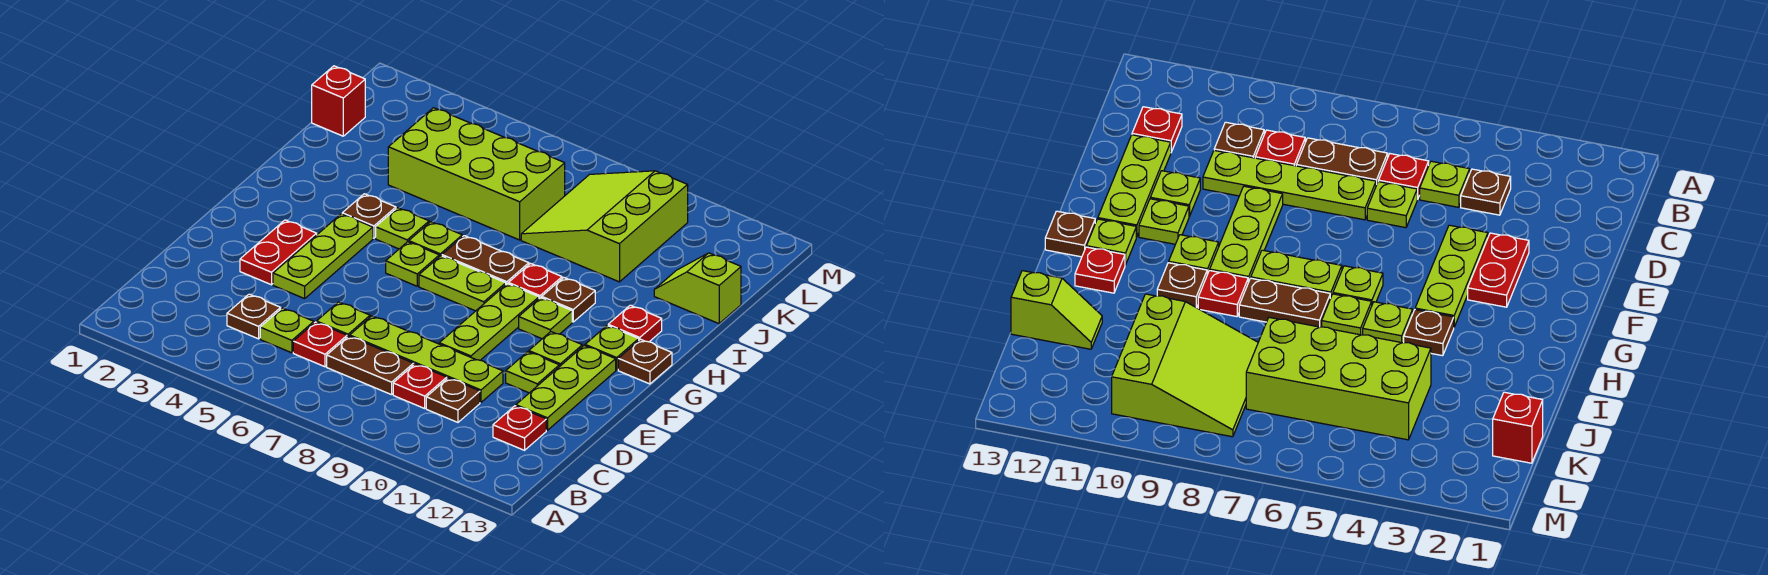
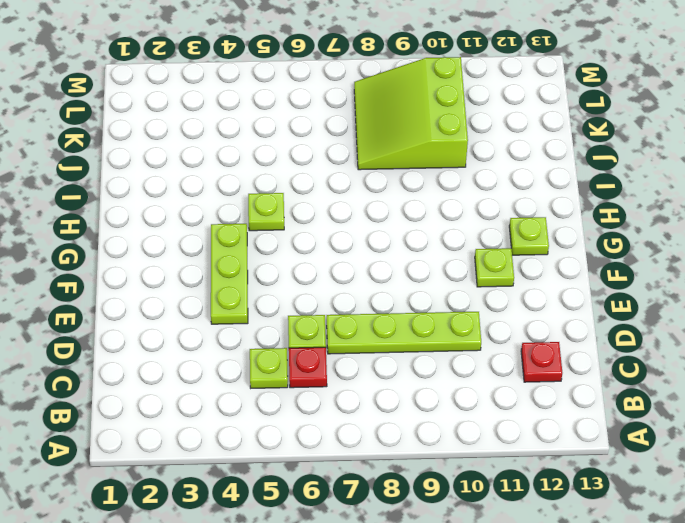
none -> brown plate C4 level 1
none -> brown plate C7:C8 level 1
none -> red plate C9 level 1
none -> brown plate C10 level 1

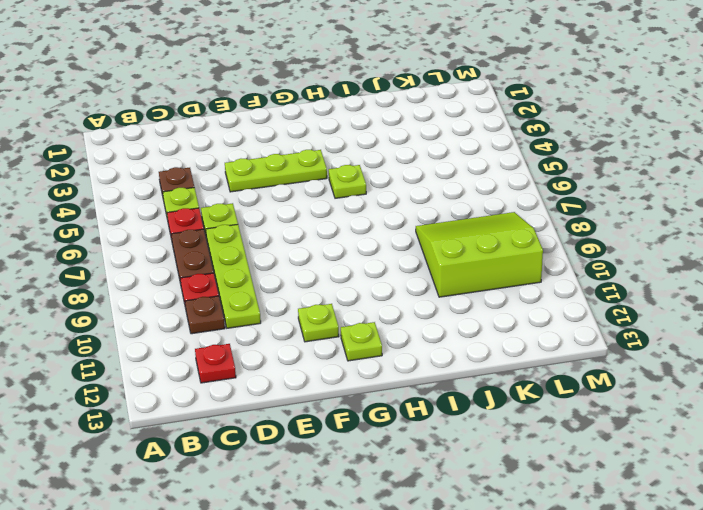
none -> lime plate D12:F12 level 1
none -> red plate E3:F3 level 1
none -> lime plate E9:G9 level 1
none -> lime plate E11 level 1

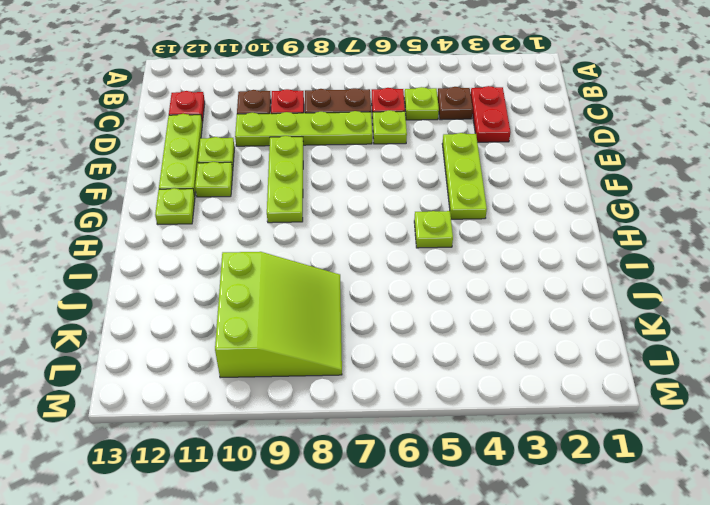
red plate C3:D3 level 1 -> red plate E3:F3 level 1
none -> lime plate G6 level 1
none -> lime plate G7:G8 level 1
none -> lime plate G10 level 1
none -> brown plate G13 level 1

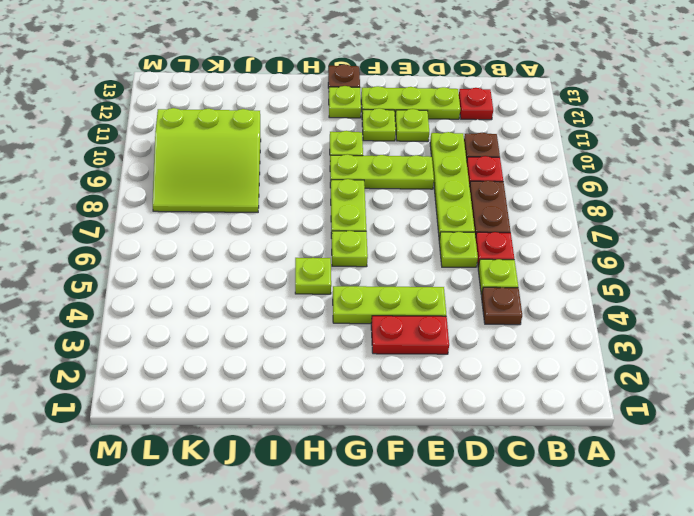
none -> brown plate H4 level 1
none -> lime plate H6 level 1
none -> brown plate H7:H8 level 1
none -> red plate H9 level 1

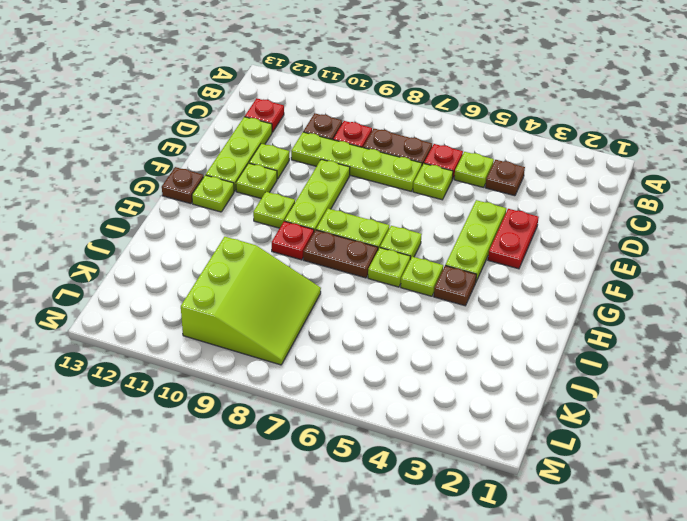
none -> brown plate H10 level 1
none -> red plate H12 level 1
none -> lime brick J4:K7 level 1
none -> lime slope J12:J13 level 1 top 13

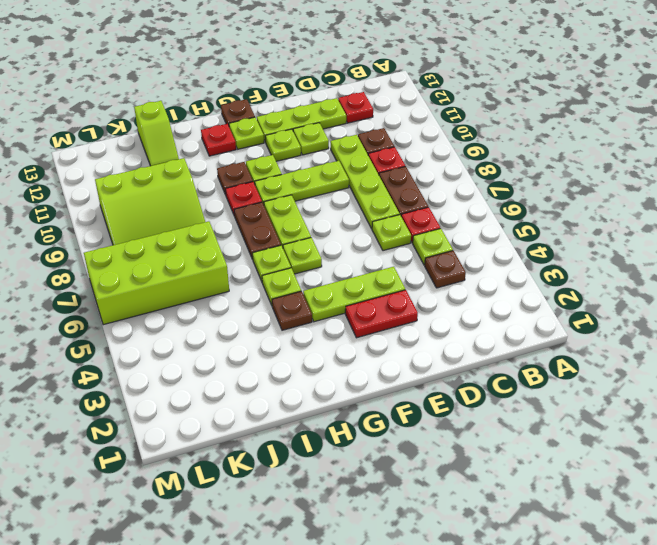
lime brick J6:M7 level 1 -> lime brick J4:K7 level 1
none -> red brick K1 level 1

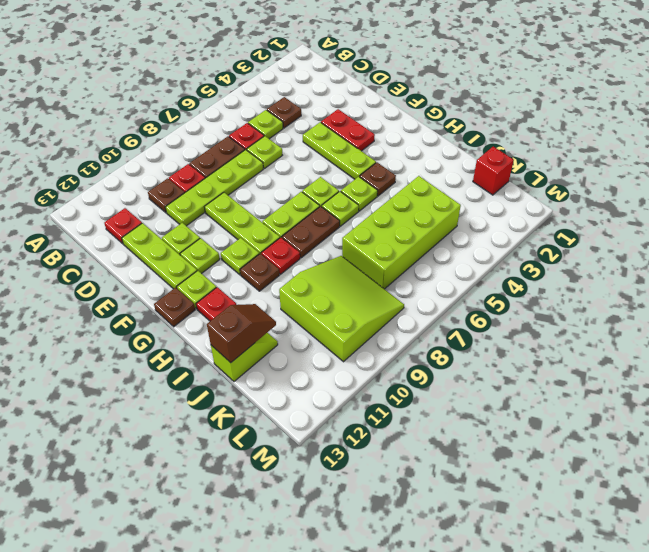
brown slope J12:J13 level 2 top 13 -> none

